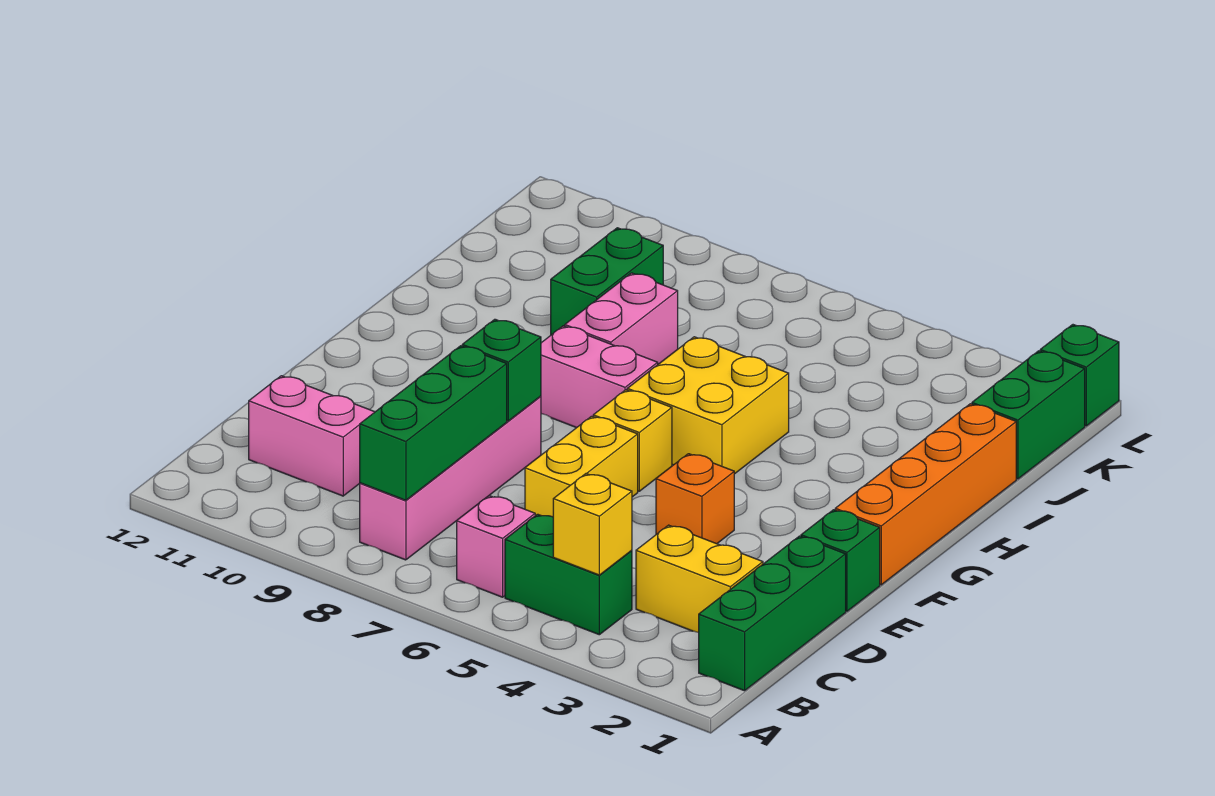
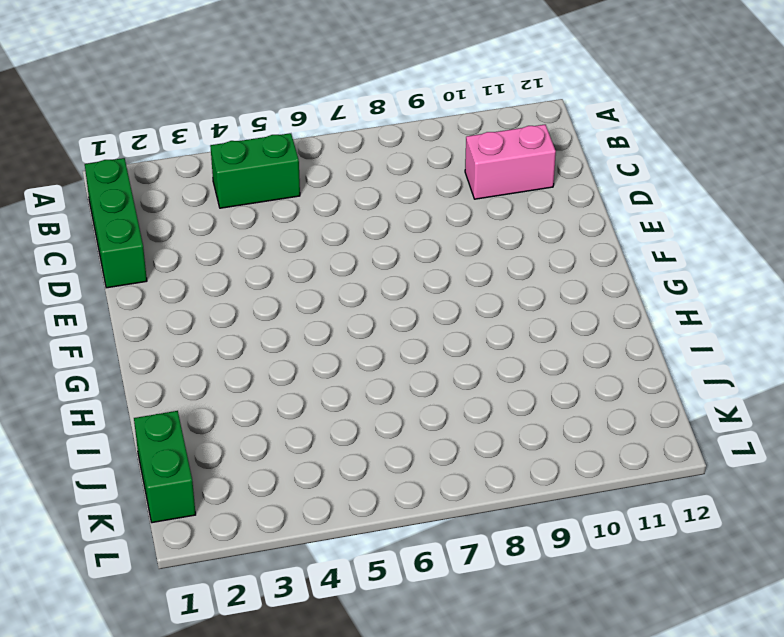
none -> pink brick B6 level 1
none -> pink brick B8:E8 level 1
none -> yellow brick C2:C3 level 1

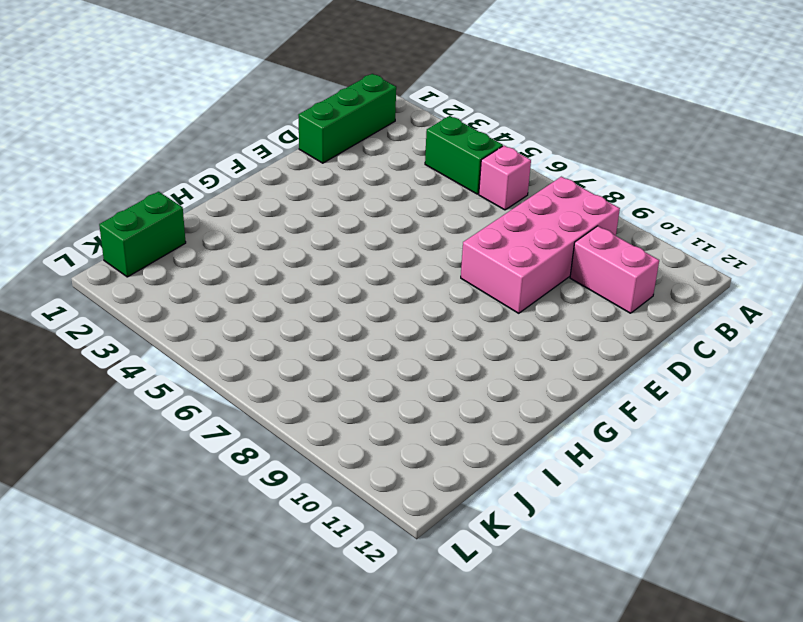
pink brick B8:E9 level 1 -> pink brick B8:E8 level 1
none -> yellow brick C2:C3 level 1
none -> yellow brick D6:E6 level 1
none -> green brick E1 level 1

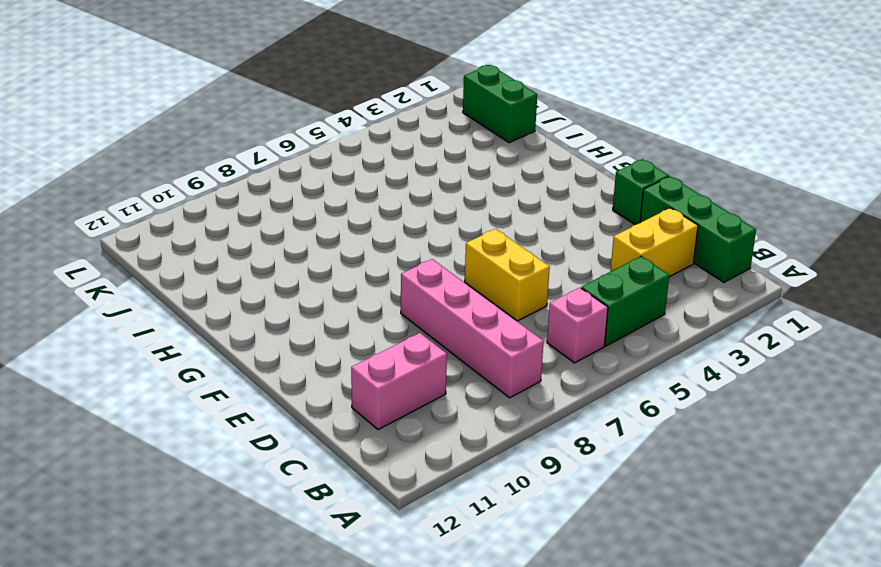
none -> orange brick E4 level 1
none -> orange brick F1:I1 level 1
none -> yellow brick F6 level 1

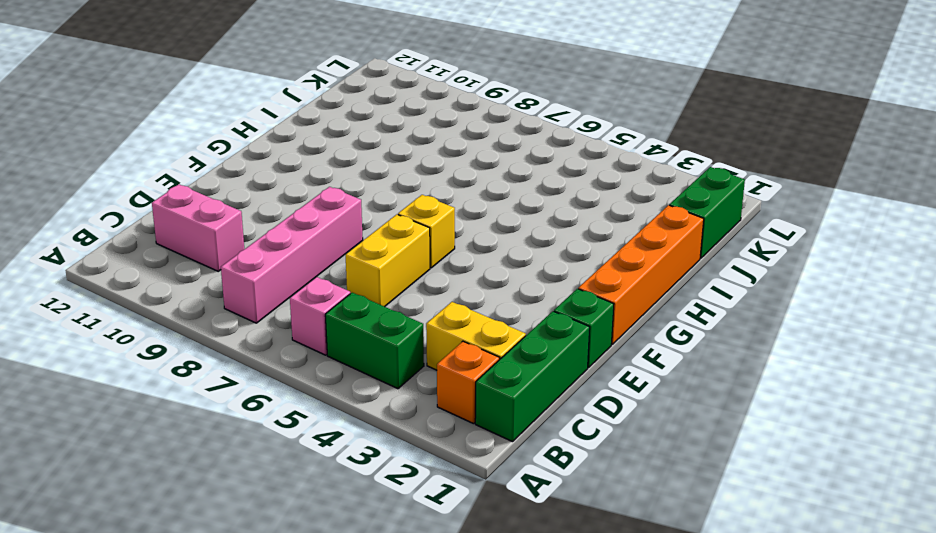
orange brick B2 level 1 -> orange brick E4 level 1
none -> yellow brick G5:H6 level 1
none -> pink brick G7:G8 level 1
none -> pink brick H8:I8 level 1

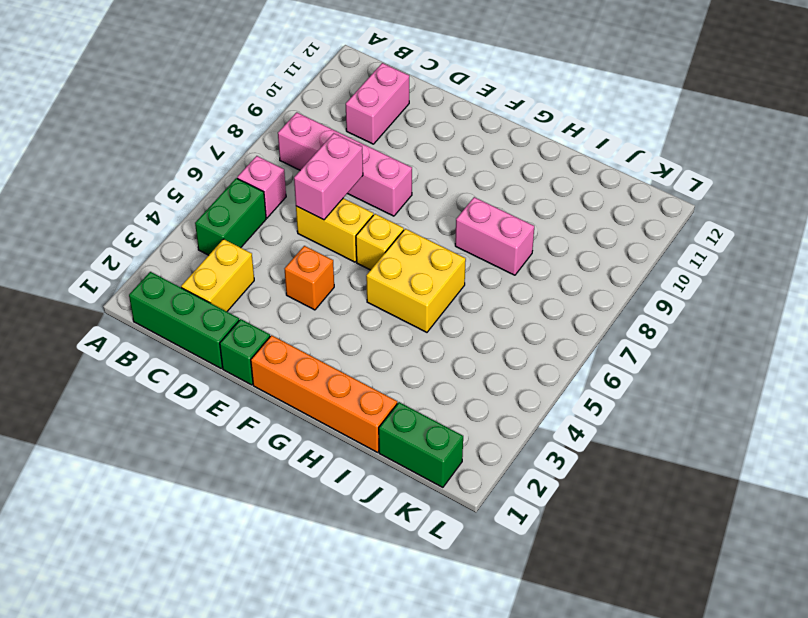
pink brick D6:D7 level 2 -> pink brick G7:G8 level 1
none -> green brick I9:J9 level 1
none -> green brick L1 level 1
none -> yellow brick B4 level 2

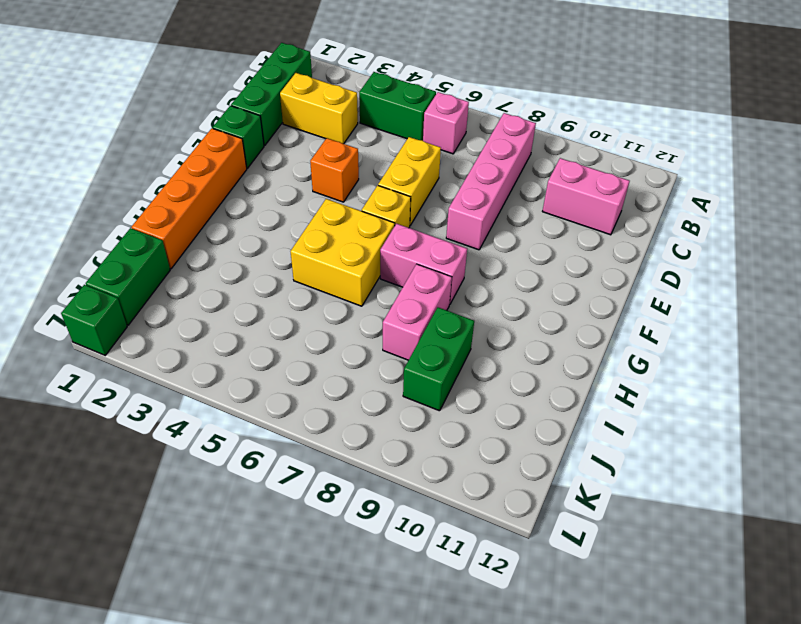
none -> yellow brick B4 level 2
none -> green brick B8:D8 level 2
none -> green brick E8 level 2

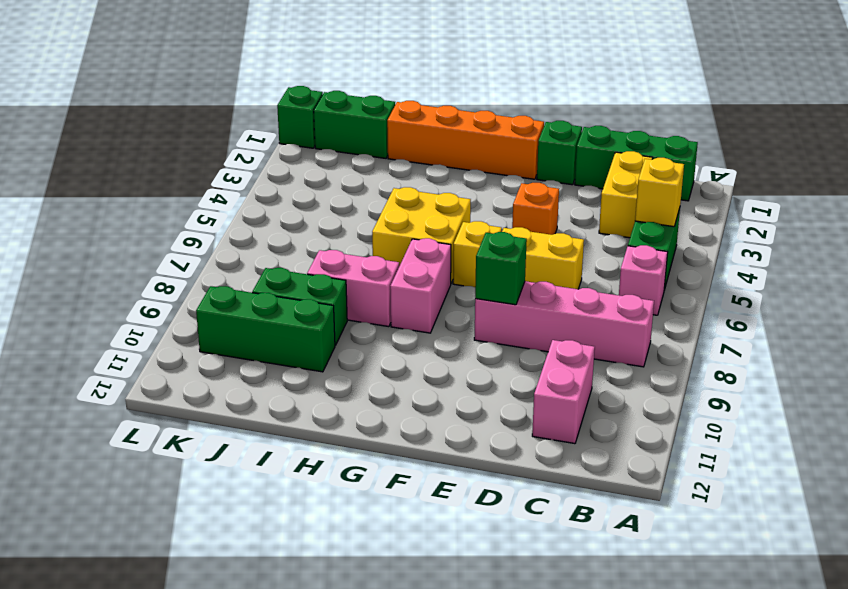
green brick I10:K10 level 1 -> green brick B8:D8 level 2

